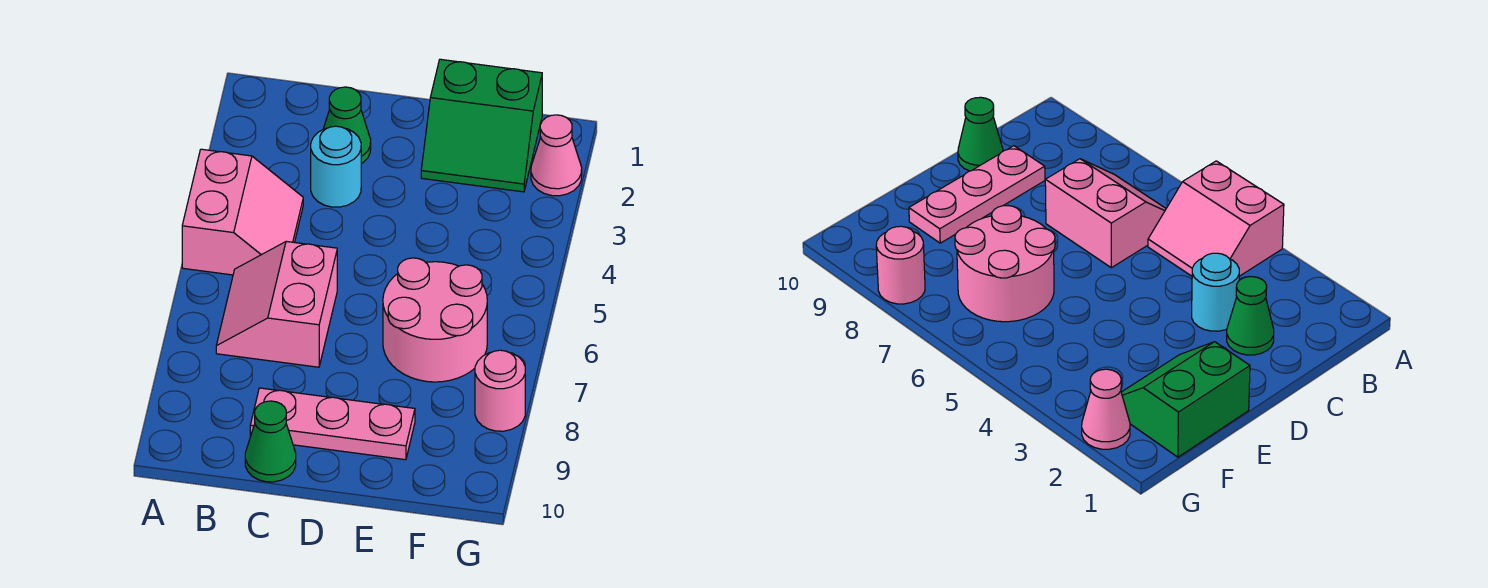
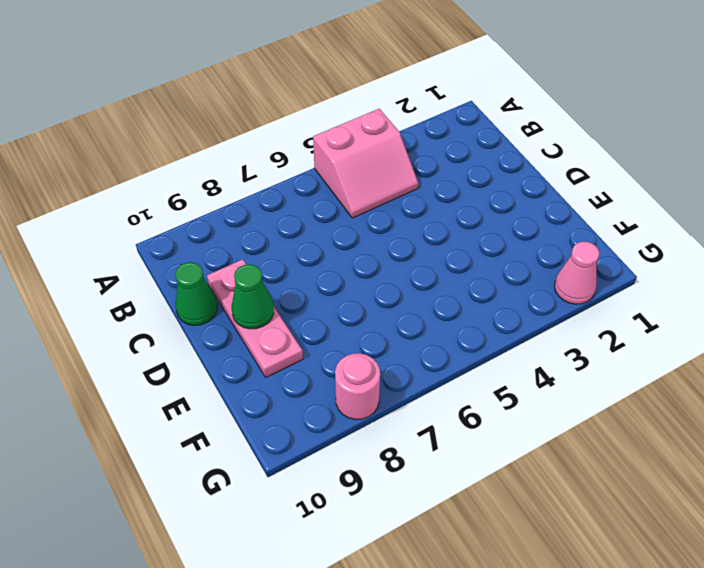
green cone D9 level 2 -> green cone C2 level 1
none -> pink slope B6:C7 level 1 top C
none -> cyan round brick C3 level 1

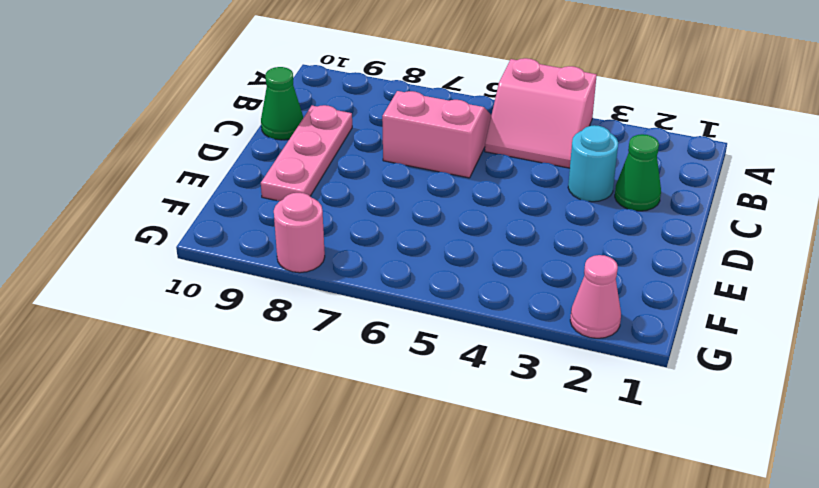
none -> green slope E1:F2 level 1 top 1
none -> pink round brick E6:F7 level 1

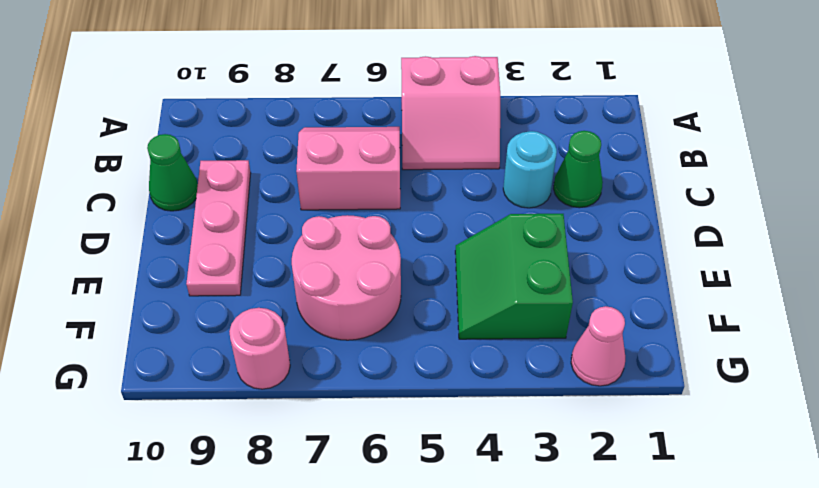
green slope E3:F4 level 1 top 3 -> green slope E1:F2 level 1 top 1

